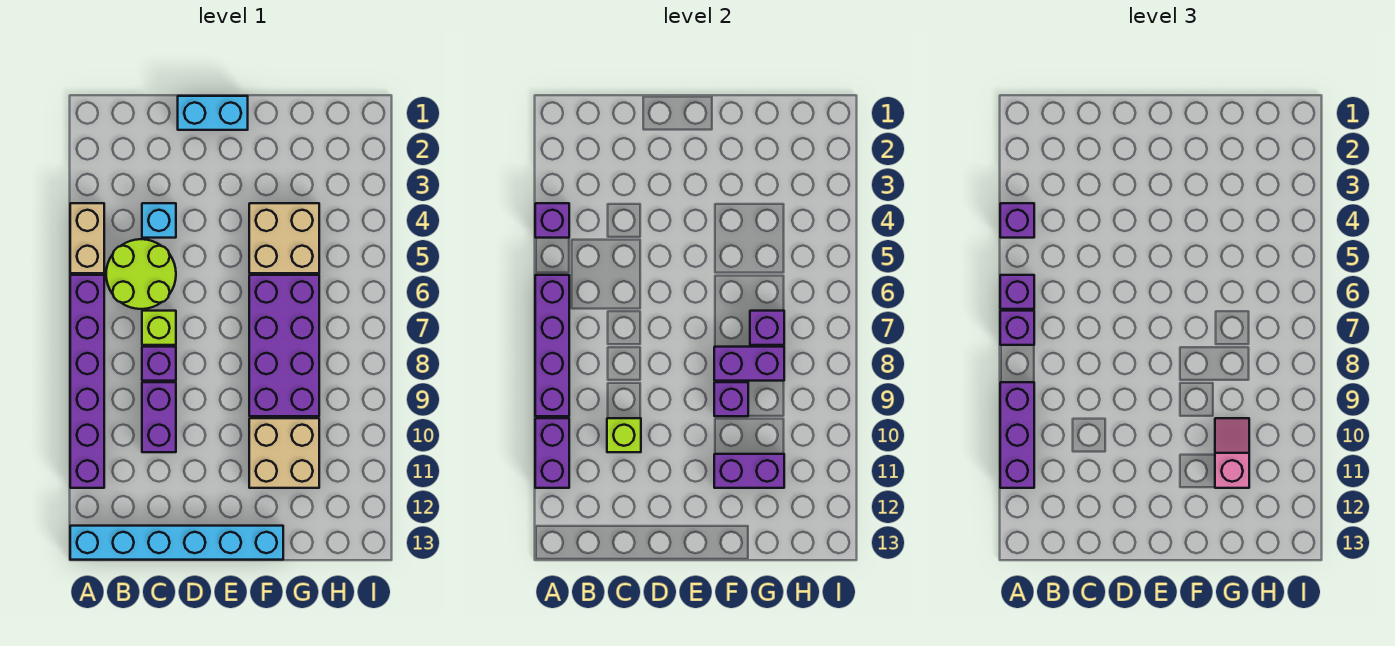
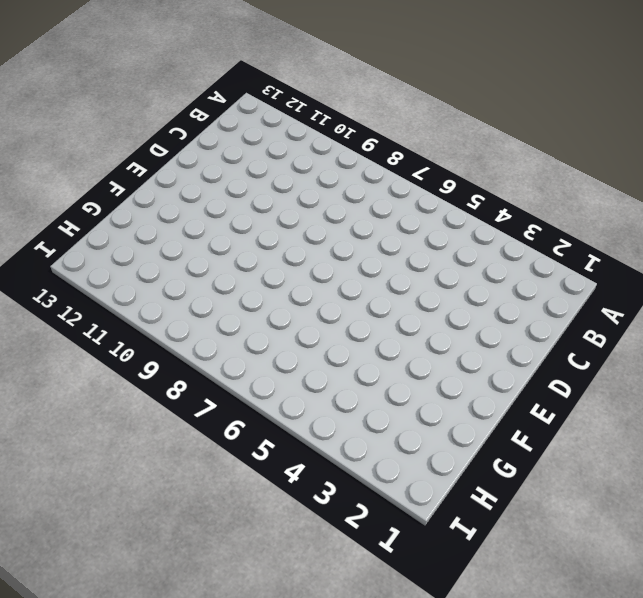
none -> tan brick A4:A5 level 1
none -> purple brick A6:A11 level 1
none -> cyan brick A13:F13 level 1

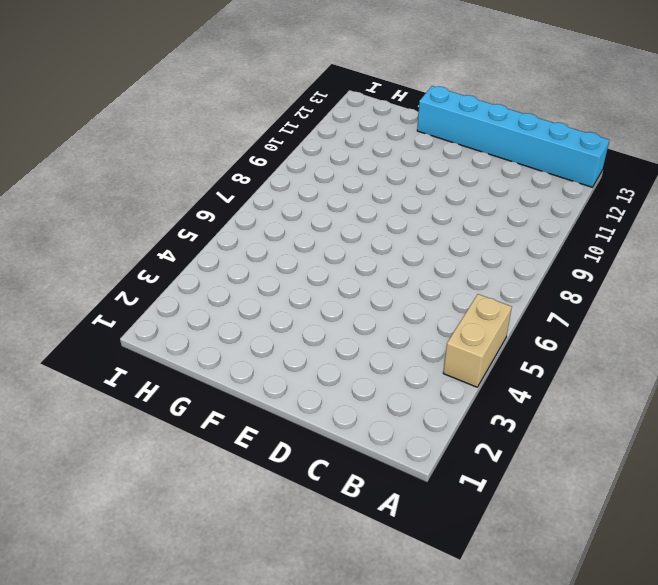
none -> purple brick A6:A11 level 1
none -> lime round brick B5:C6 level 1
none -> cyan brick C4 level 1

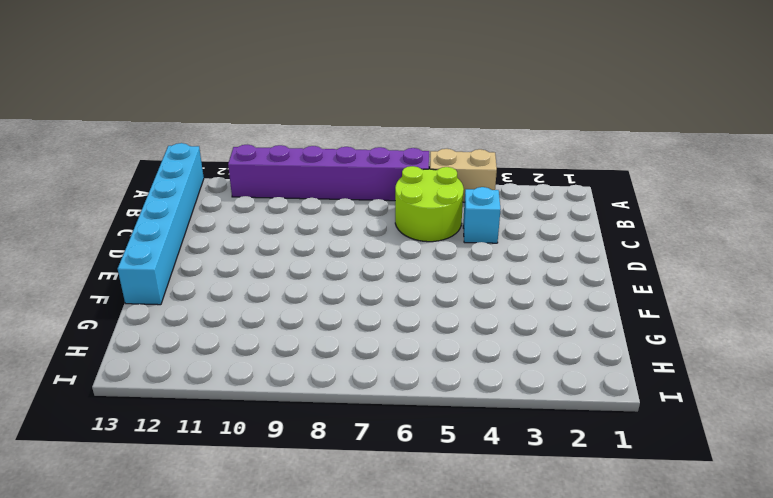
none -> lime brick C7 level 1
none -> purple brick C8 level 1
none -> purple brick C9:C10 level 1

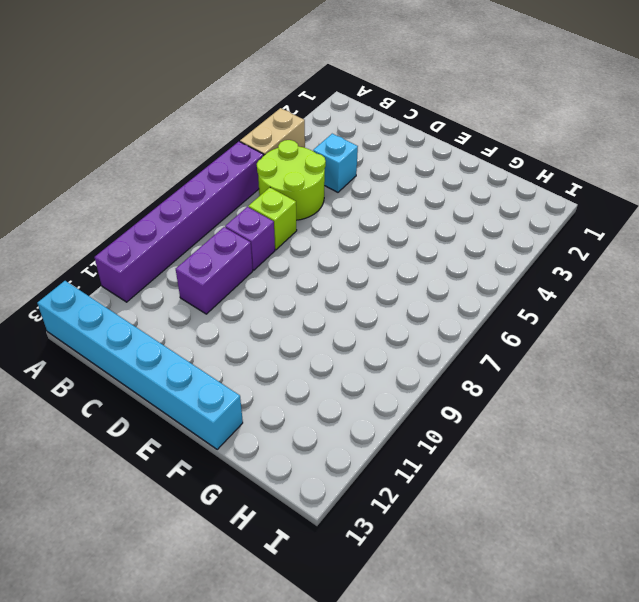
none -> cyan brick D1:E1 level 1
none -> tan brick F4:G5 level 1
none -> purple brick F6:G9 level 1

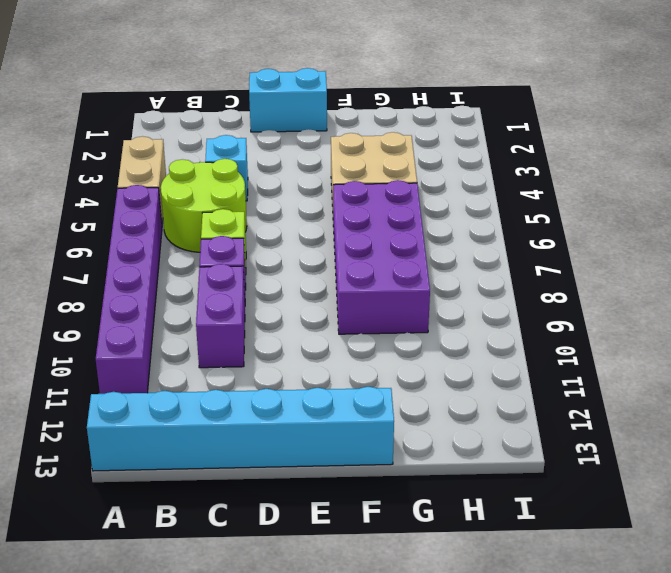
none -> tan brick F10:G11 level 1
none -> purple brick A4 level 2
none -> purple brick A6:A9 level 2

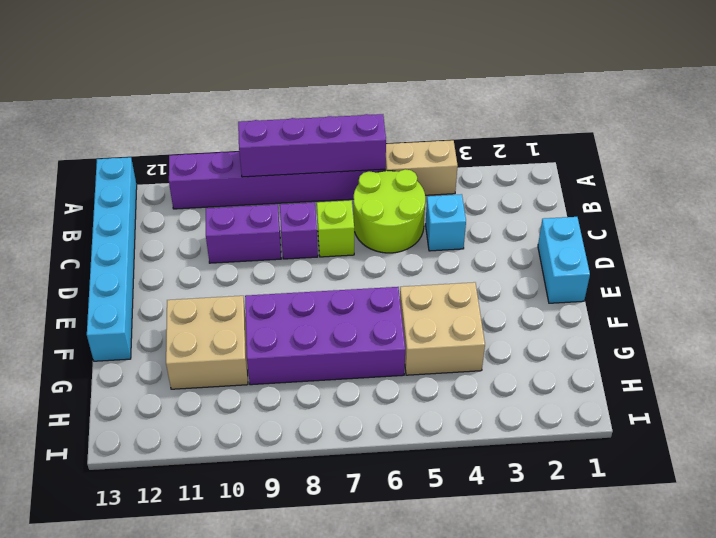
none -> purple brick A4 level 2
none -> purple brick A10:A11 level 2
none -> lime brick C10 level 2

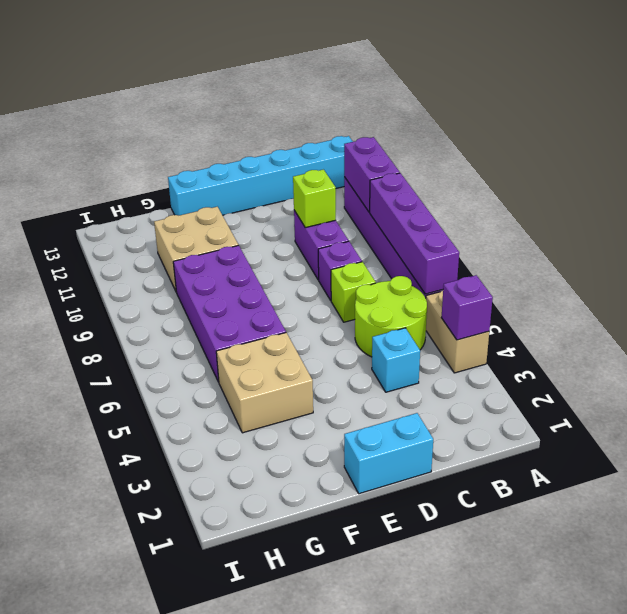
none -> purple brick F8:G8 level 2
none -> purple brick F9 level 2
none -> purple brick F11:G11 level 2

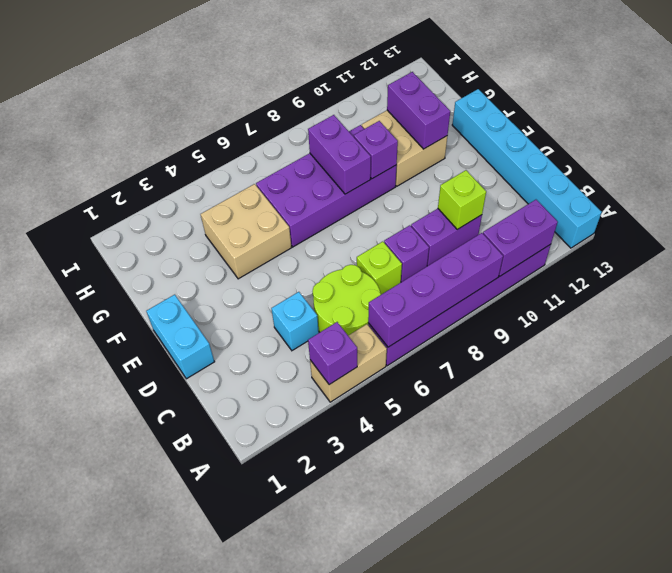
none -> purple brick G7 level 2
none -> purple brick A4 level 3
none -> purple brick A6 level 3

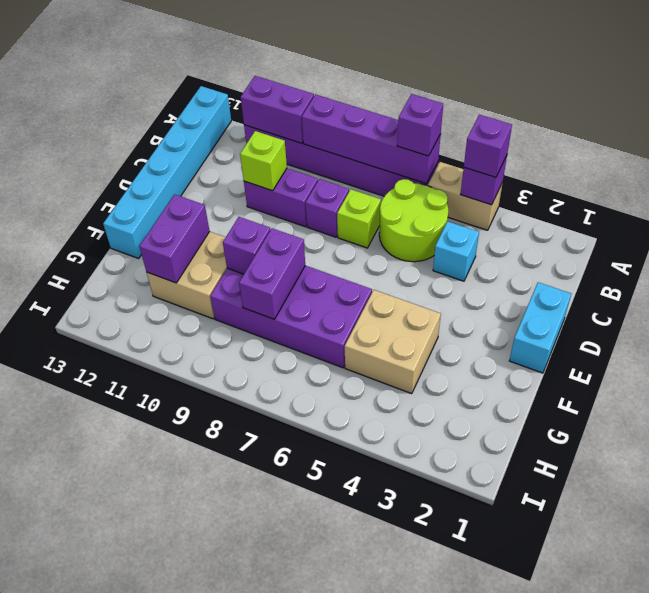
none -> purple brick G7 level 2
none -> purple brick A7 level 3
none -> purple brick A9:A11 level 3

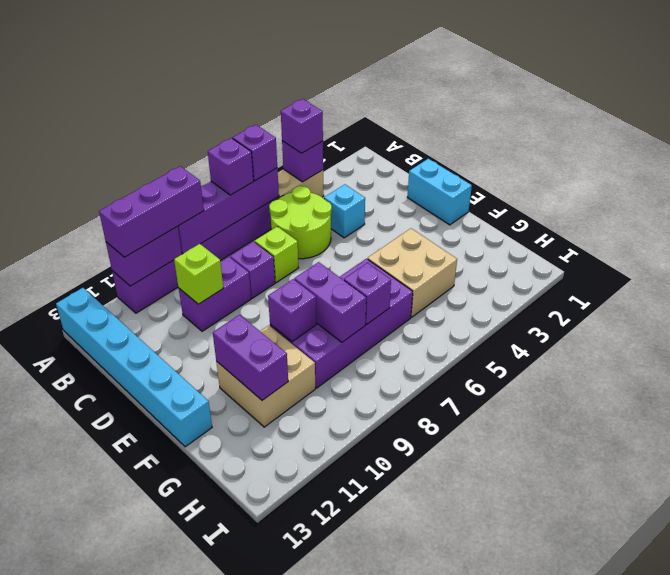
none -> pink slope G10:G11 level 3 top 11

